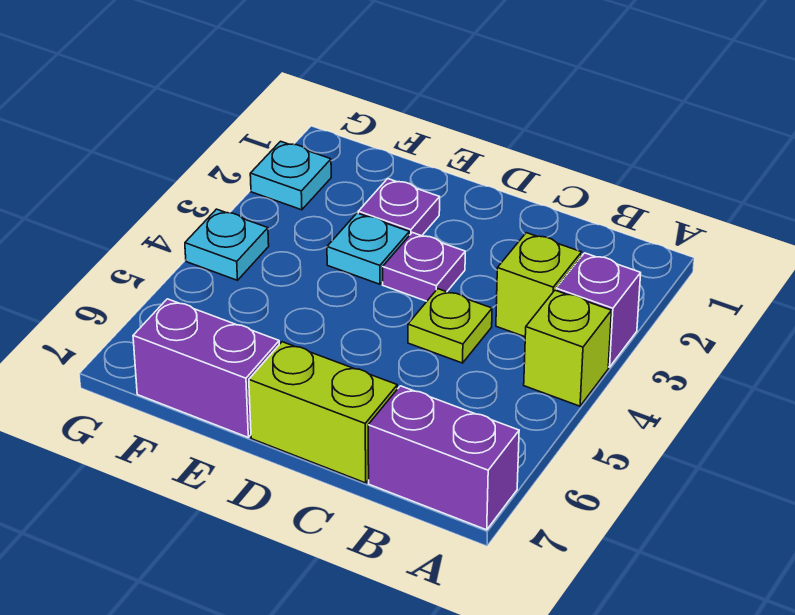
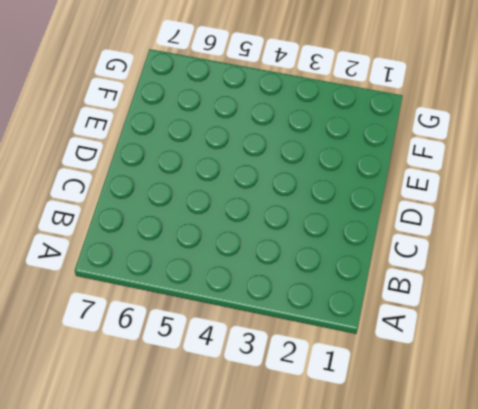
none -> purple brick A3 level 1
none -> lime brick A4 level 1
none -> purple brick A7:B7 level 1

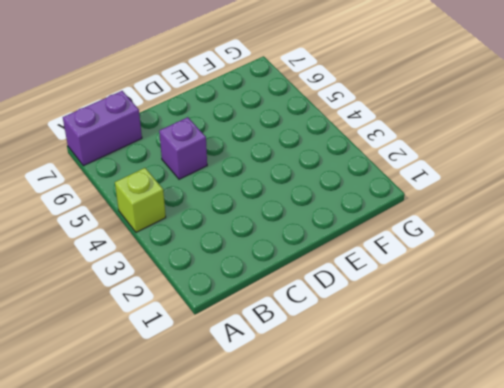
purple brick C5 level 1 -> purple brick A3 level 1
none -> lime brick B3 level 1
none -> lime plate C4 level 1
none -> lime brick C7:D7 level 1

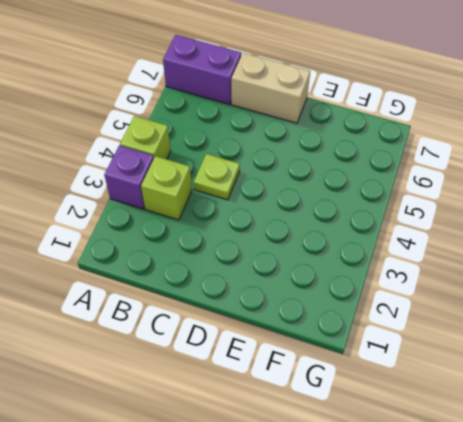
tan brick C7:D7 level 1 -> lime brick C7:D7 level 1
none -> purple plate D3 level 1
none -> purple plate E2 level 1
none -> cyan plate E3 level 1

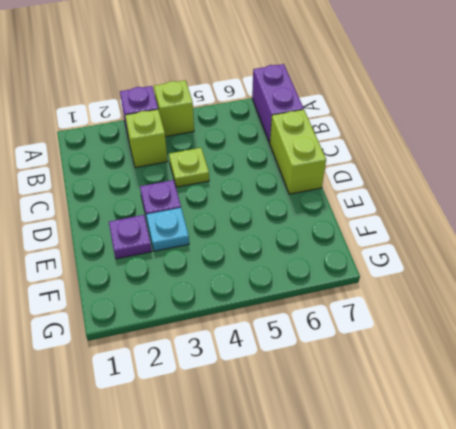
none -> purple brick E7:F7 level 1
none -> cyan plate G2 level 1
none -> cyan plate G4 level 1

